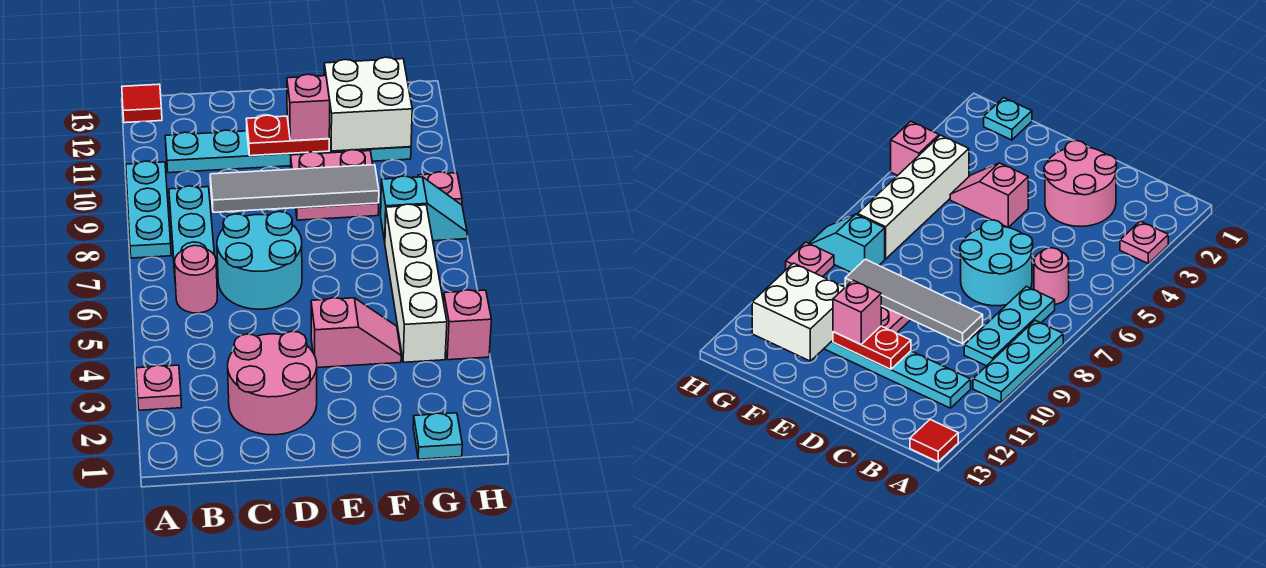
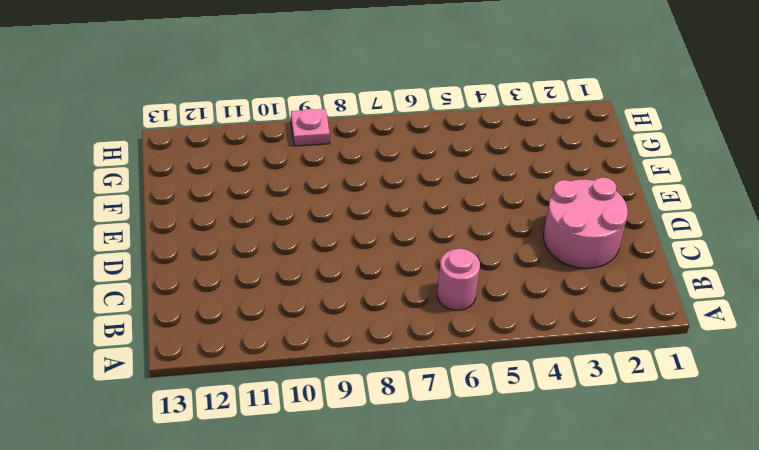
none -> pink plate A3 level 1
none -> cyan plate A8:A10 level 1
none -> red tile A13 level 1

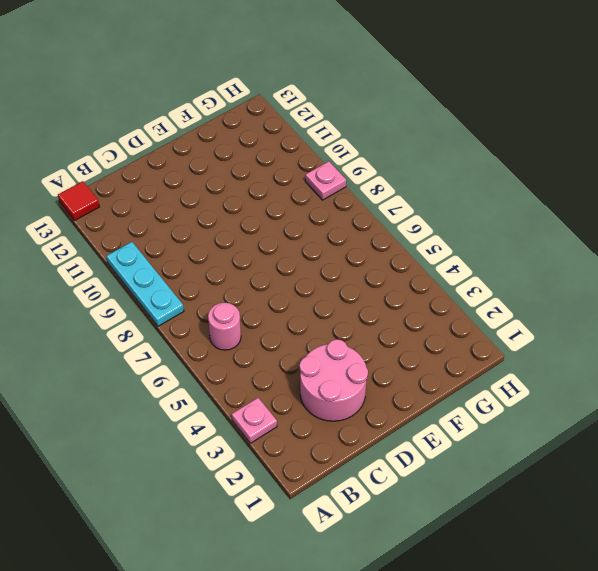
none -> cyan plate B7:B9 level 1
none -> cyan plate B11:G11 level 1
none -> cyan round brick C6:D7 level 1

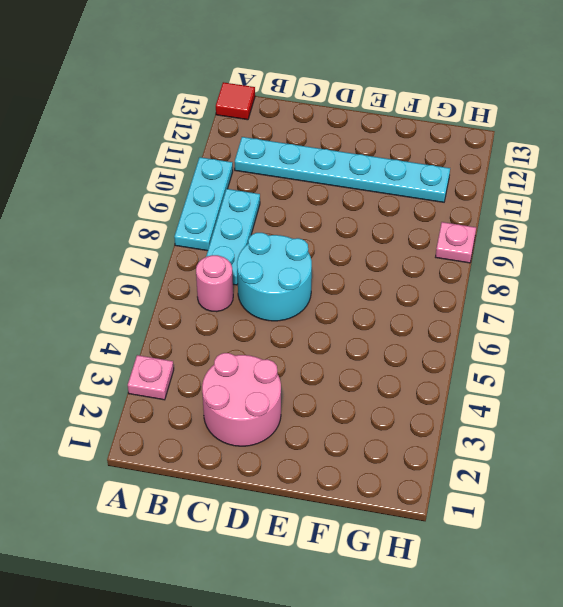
none -> pink slope E4:F4 level 1 top E
none -> pink plate E9:F10 level 1
none -> cyan plate G1 level 1

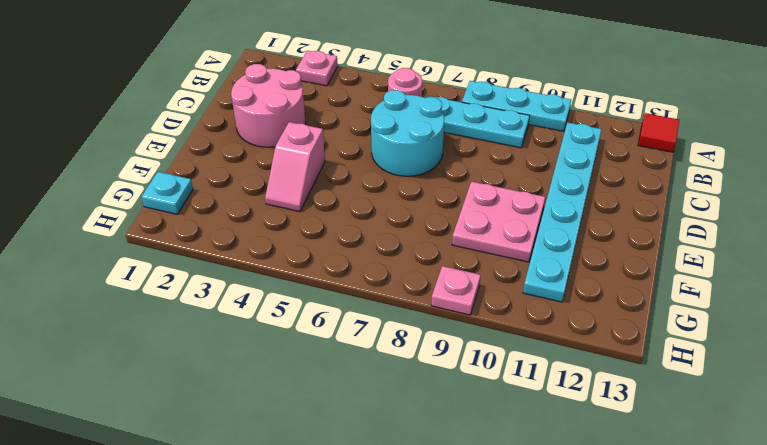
none -> white brick G4:G7 level 1
none -> cyan slope G8:H8 level 1 top G
none -> pink brick H4 level 1

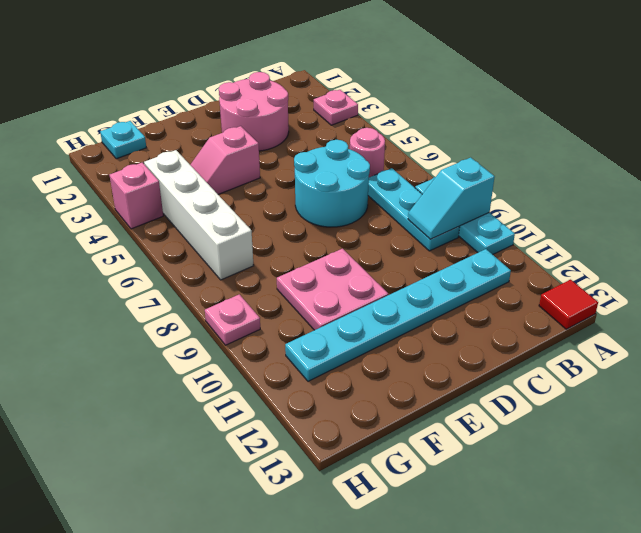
cyan slope A9:B9 level 2 top A -> cyan slope G8:H8 level 1 top G
none -> grey tile C9:F9 level 2
none -> red plate D11:E11 level 2
none -> white brick F11:G12 level 2

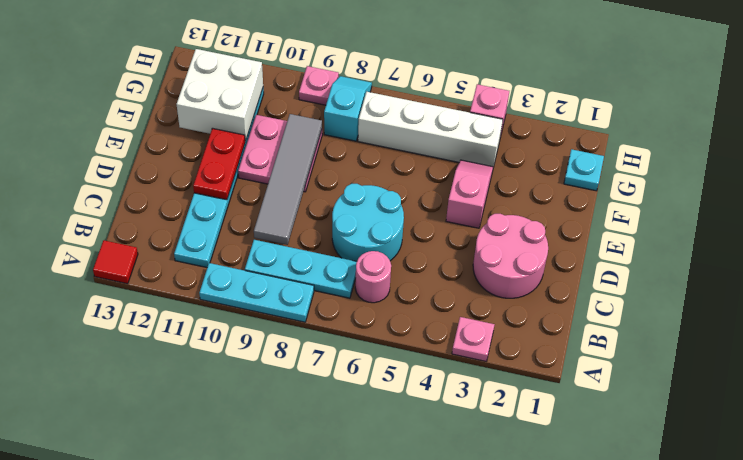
none -> pink brick E11 level 3

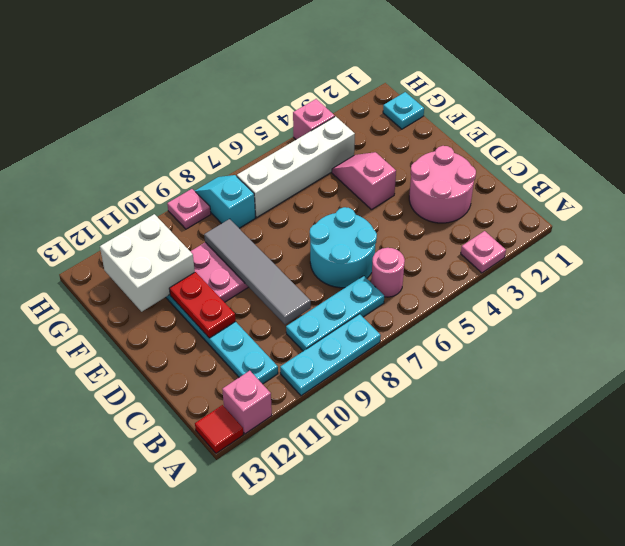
pink brick A12 level 1 -> pink brick E11 level 3

